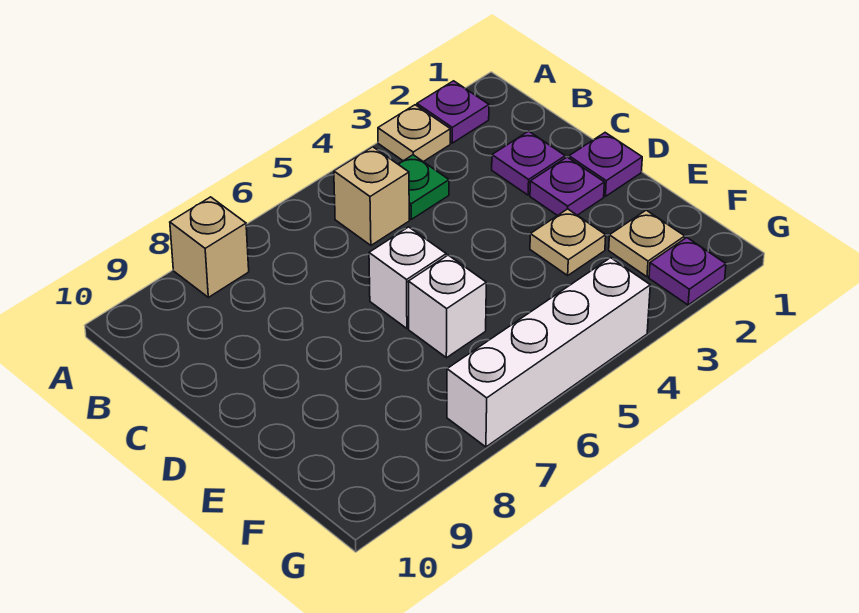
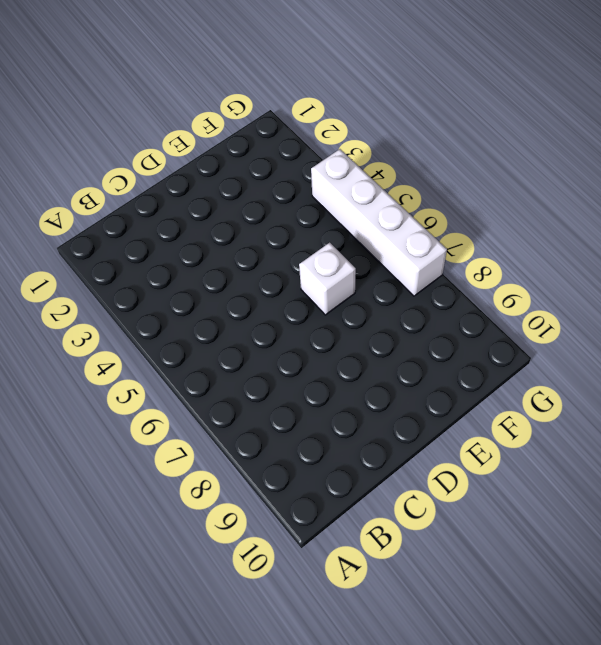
none -> purple plate A2 level 1
none -> tan plate A3 level 1
none -> tan brick A8 level 1

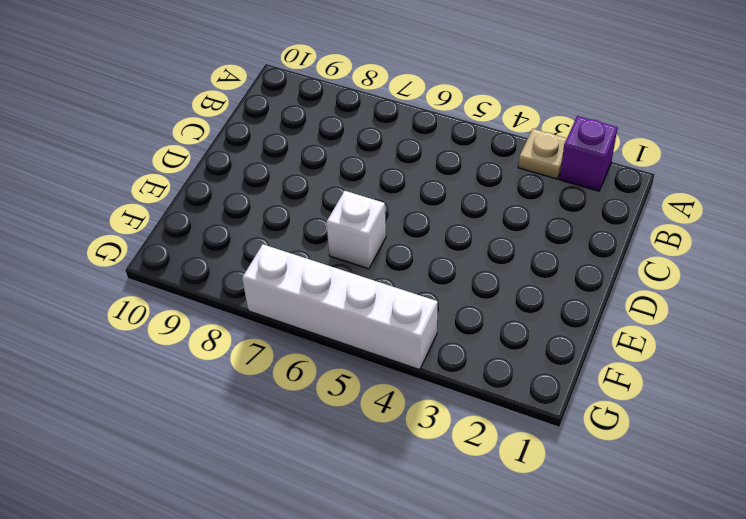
purple brick A2 level 1 -> purple plate A2 level 1
none -> tan brick A8 level 1
none -> green plate B4 level 1
none -> tan brick B5 level 1

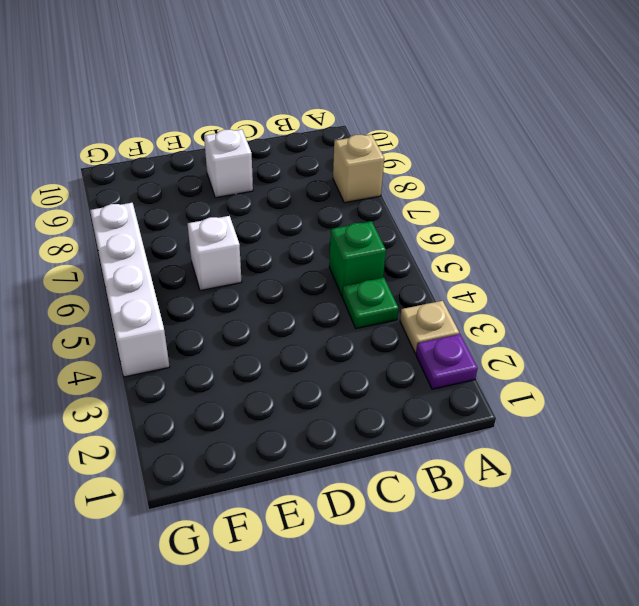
green brick B5 level 1 -> tan brick B5 level 1
white brick D9 level 1 -> white brick D6 level 1
none -> purple plate C2 level 1
none -> purple plate D1 level 1
none -> purple plate D2 level 1

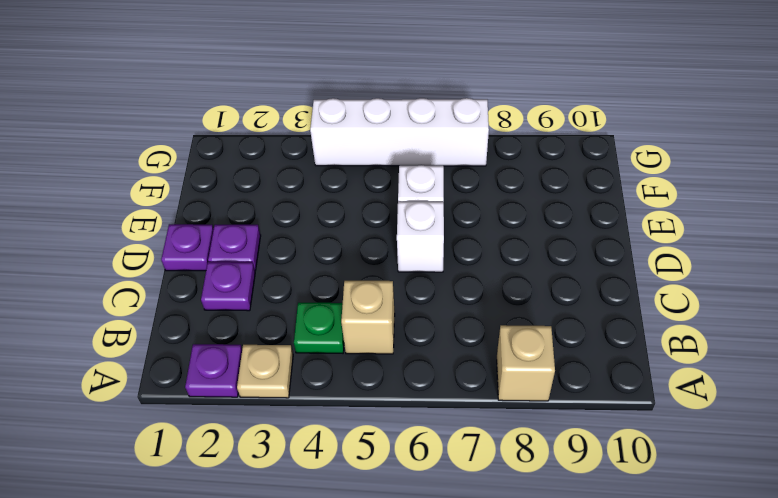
none -> tan plate E3 level 1
none -> tan plate F2 level 1
none -> purple plate G2 level 1

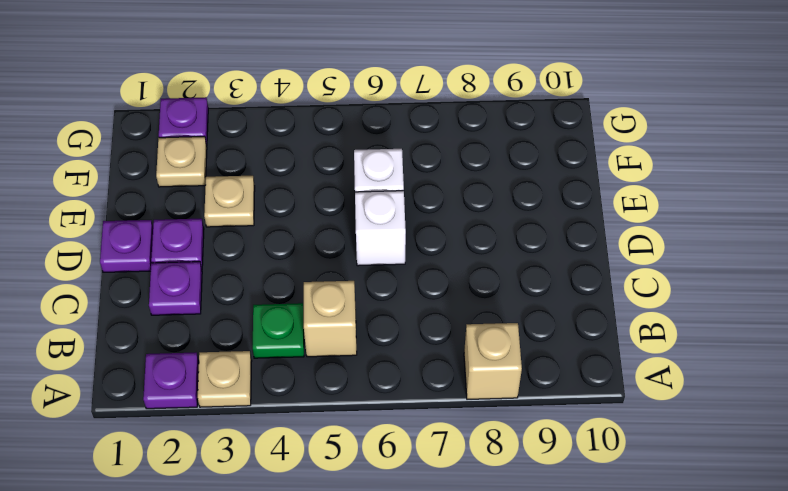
none -> white brick G4:G7 level 1

